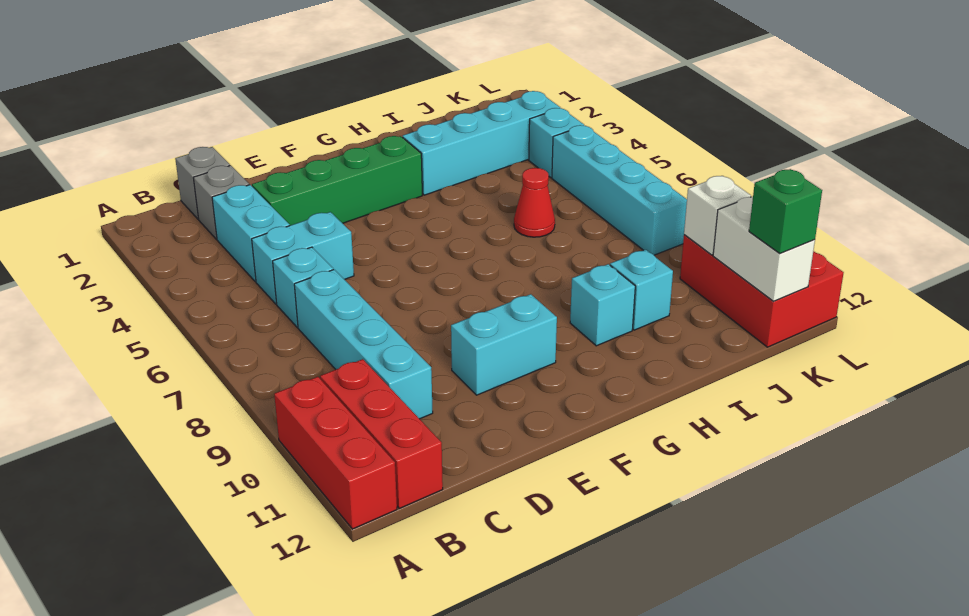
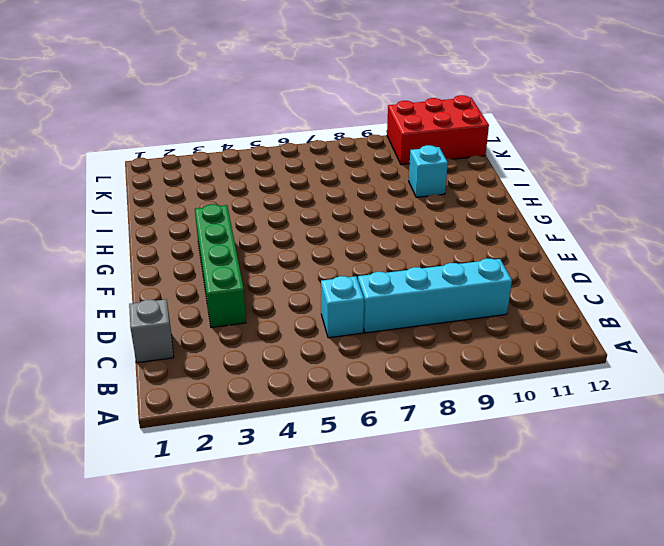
none -> red brick A10:A12 level 1
none -> red brick B10:B12 level 1
none -> grey brick C2 level 1

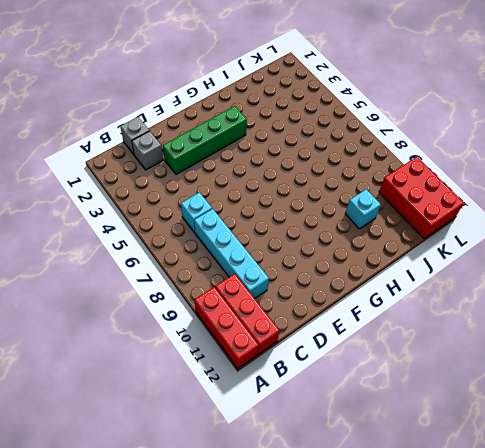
none -> cyan brick C3:C4 level 1
none -> cyan brick C5:D5 level 1
none -> cyan brick E10:F10 level 1

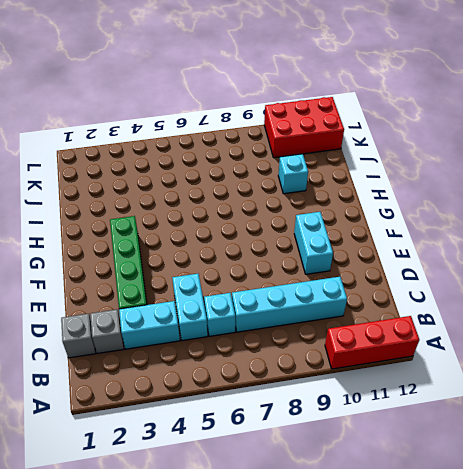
none -> red brick B10:B12 level 1
none -> cyan brick H3:K3 level 1
none -> cyan brick H10 level 1

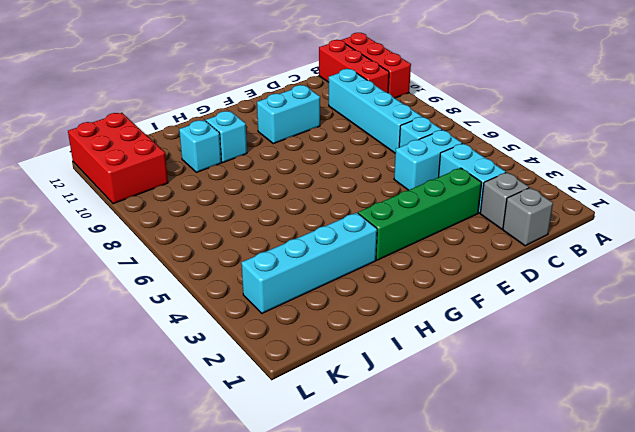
none -> red cone I6 level 1
none -> cyan brick K4 level 1
none -> cyan brick K5:K8 level 1

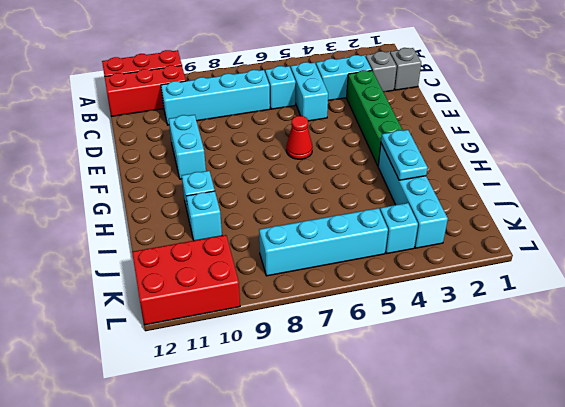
red cone F6 level 1 -> red cone I6 level 1
cyan plate H3:I3 level 2 -> none
none -> white brick K10 level 2
none -> white brick K11:K12 level 2
none -> green brick K12 level 3

